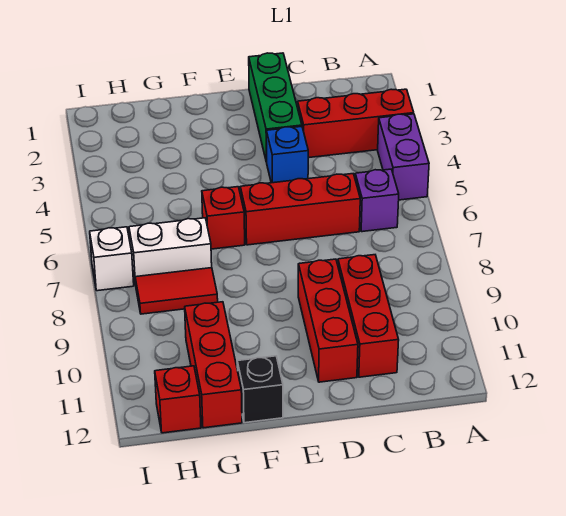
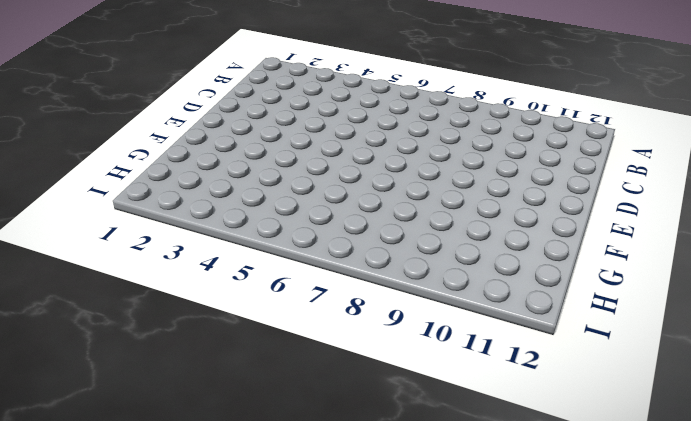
none -> red brick A3:C3 level 1
none -> purple brick A4:A5 level 1
none -> purple brick B6 level 1

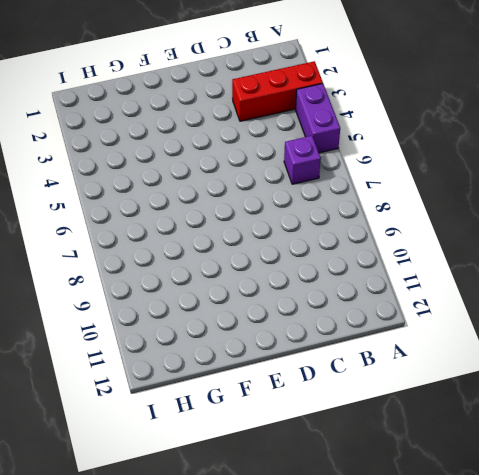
none -> red brick C6:E6 level 1
none -> red brick C9:C11 level 1
none -> green brick D1:D3 level 1

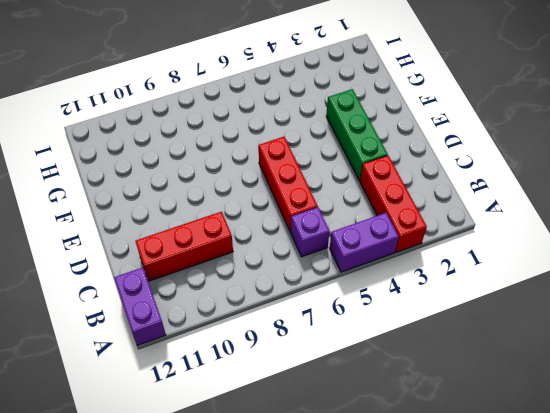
purple brick A12:B12 level 1 -> none
green brick D3:F3 level 1 -> green brick D1:D3 level 1
none -> blue brick D4 level 1
none -> red brick D9:D11 level 1
none -> red brick F6 level 1

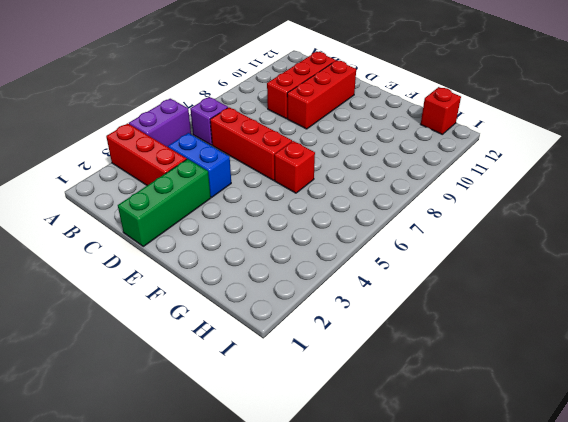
blue brick C4:D4 level 1 -> blue brick D4 level 1
none -> black brick F12 level 1
none -> white brick G7:H7 level 1
none -> red tile G8:H8 level 1

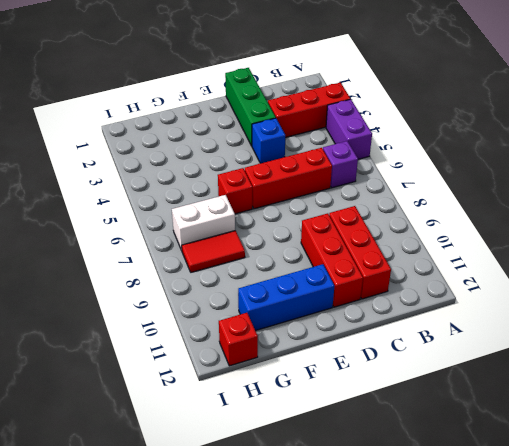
blue brick E11:G11 level 1 -> red brick G10:G12 level 1
none -> black brick F12 level 1
none -> white brick I7 level 1

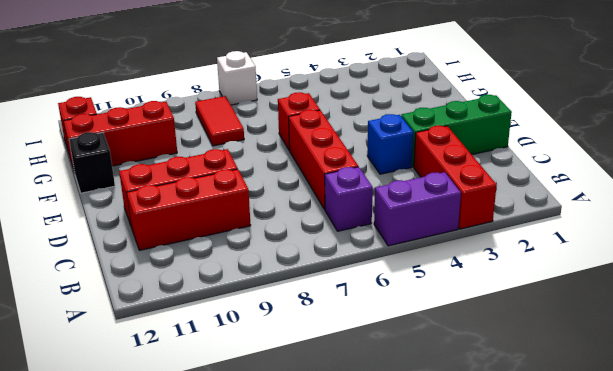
none -> white brick G7:H7 level 1

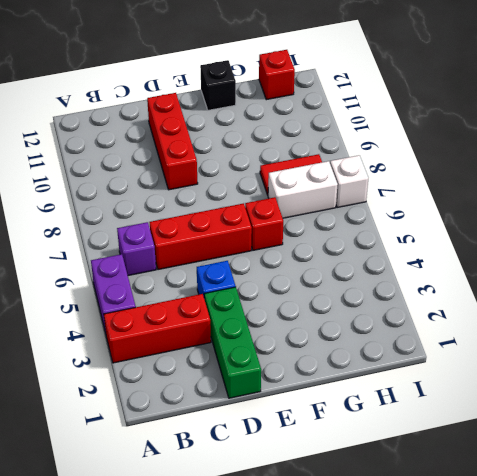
none -> red brick C9:C11 level 1
none -> red brick G10:G12 level 1

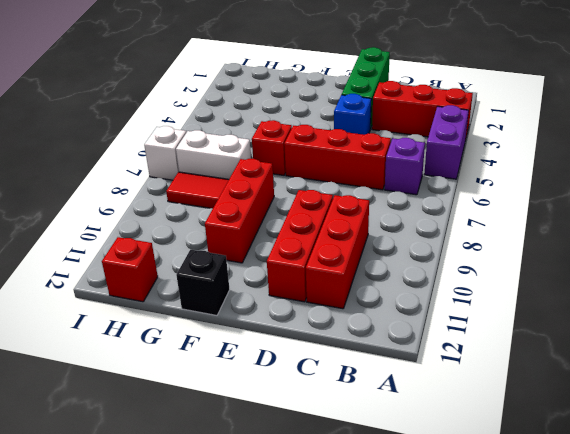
red brick F8:F10 level 1 -> red brick G10:G12 level 1

